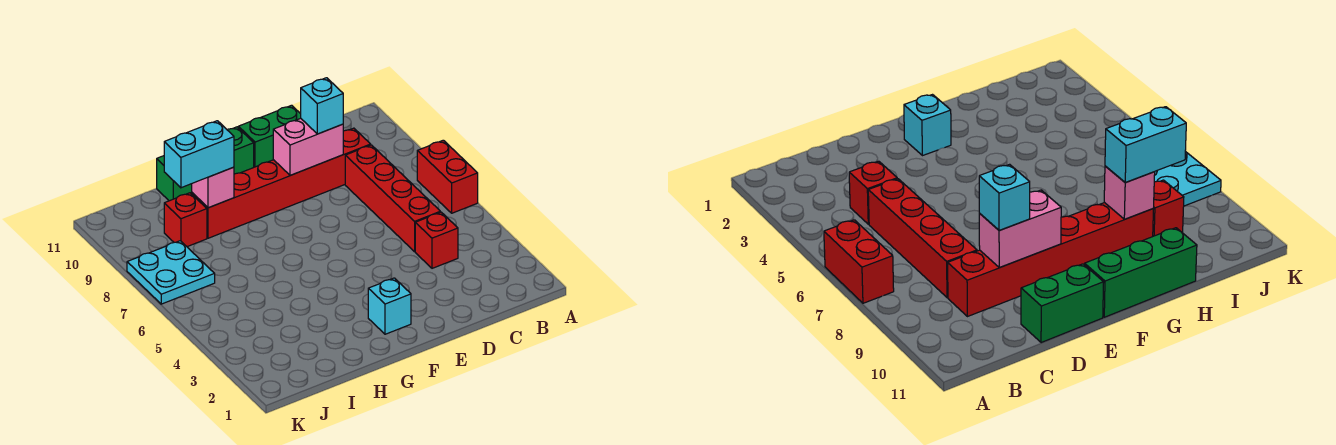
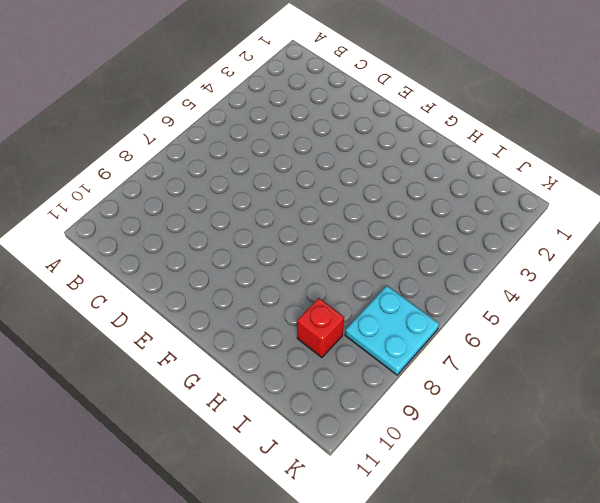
none -> red brick A6:A7 level 1
none -> red brick C4 level 1
none -> red brick C5:C8 level 1

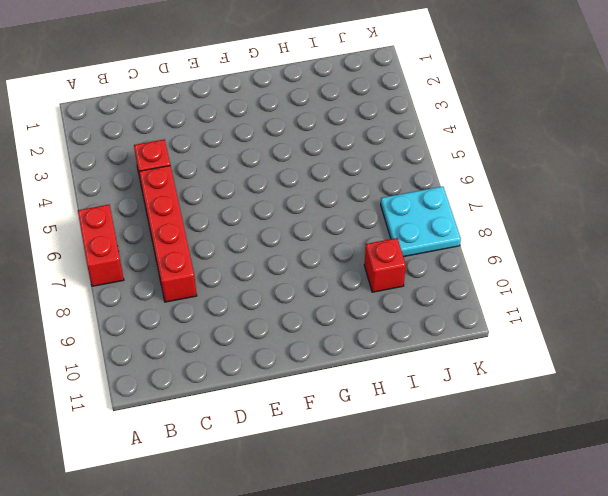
none -> red brick C9:H9 level 1
none -> green brick D11:E11 level 1
none -> cyan brick F2 level 1

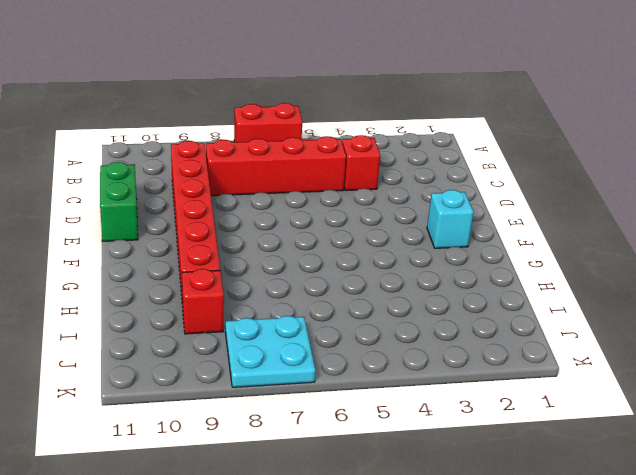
none -> green brick F11:H11 level 1
none -> pink brick D9:E9 level 2
none -> pink brick H9 level 2

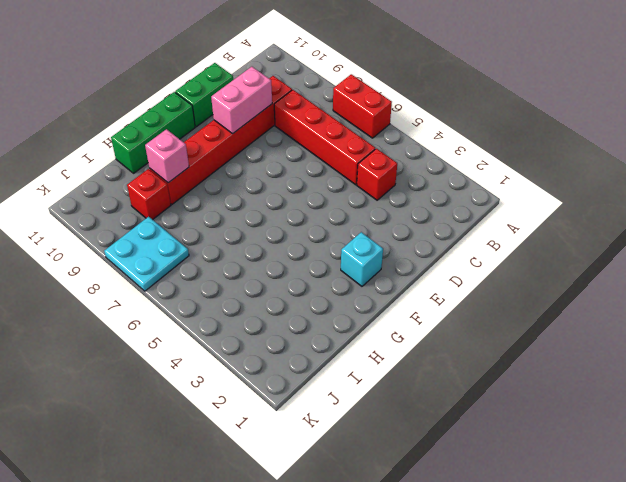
none -> cyan brick D9 level 3
none -> cyan brick H9:I9 level 3

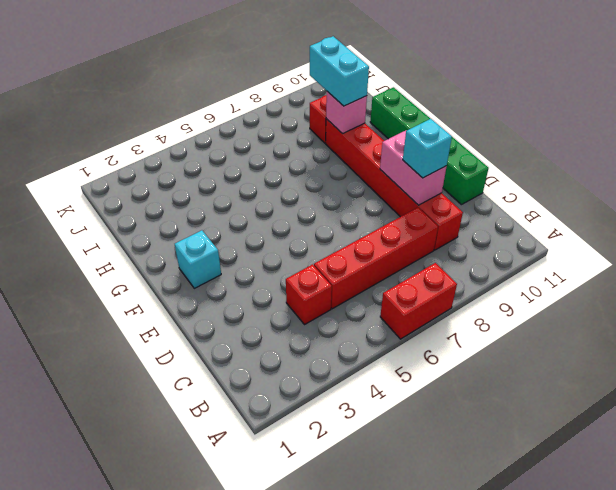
none -> cyan plate J7:K8 level 1

